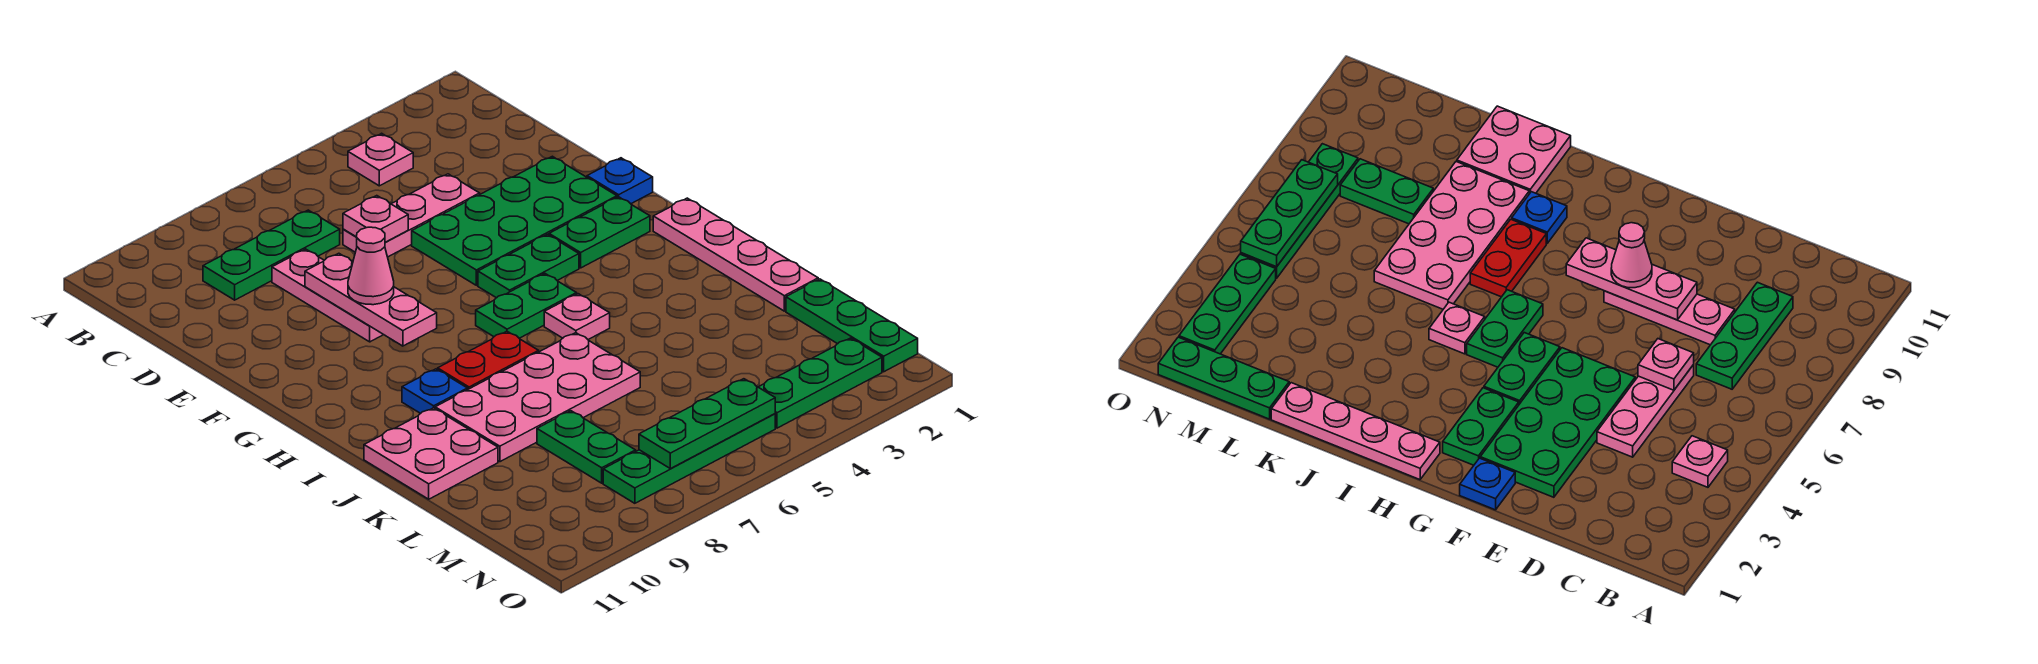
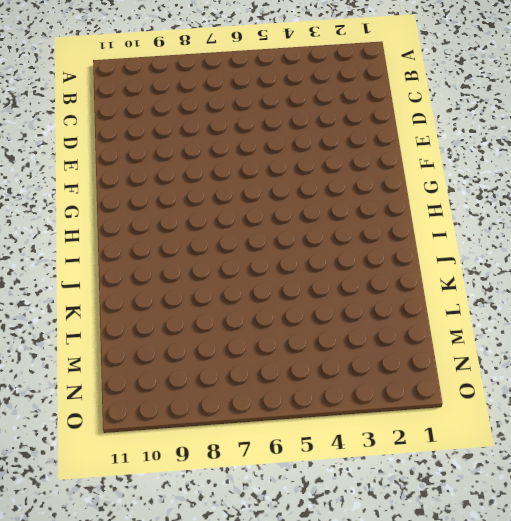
none -> pink plate B4 level 1
none -> green plate C7:C9 level 1
none -> pink plate D4:D6 level 1

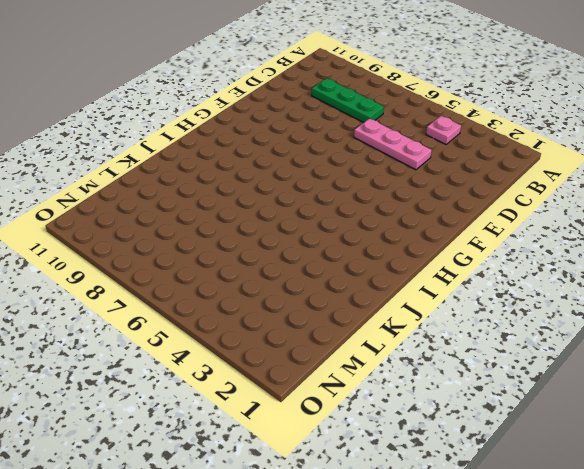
none -> pink plate D8:F8 level 1
none -> green plate E2:F5 level 1
none -> blue plate F1 level 1

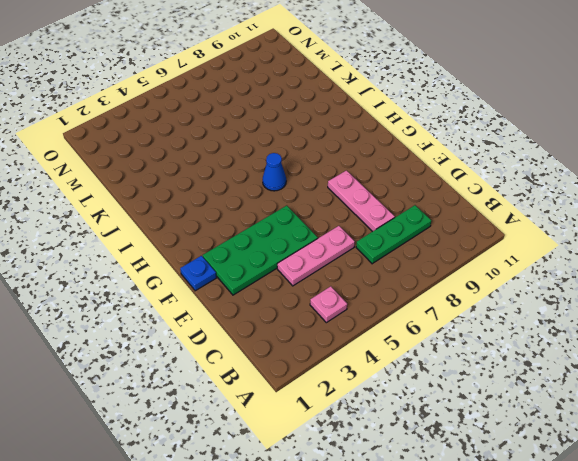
blue cone H6 level 1 -> green plate H5:H6 level 1
none -> green plate G2:G3 level 1
none -> green plate G4:G5 level 1
none -> pink plate H1:K1 level 1

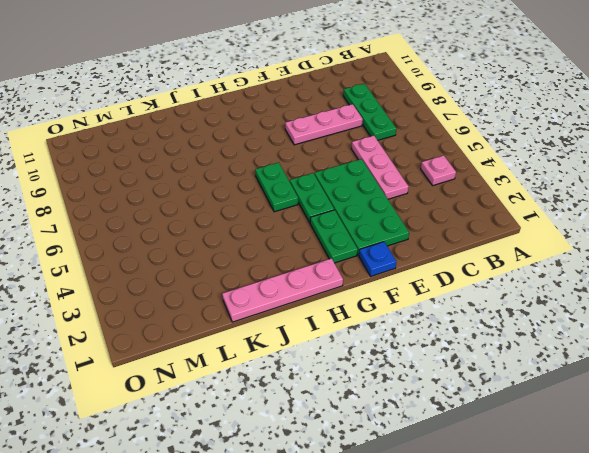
none -> pink plate I5 level 1
none -> red plate I7:I8 level 1
none -> blue plate I9 level 1

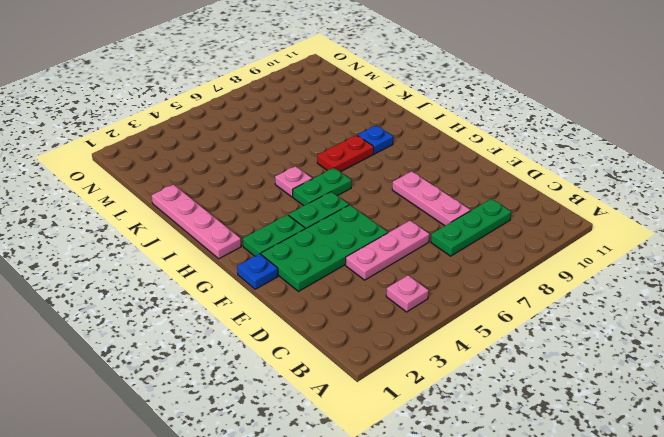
none -> pink plate J6:K9 level 1
none -> pink plate J10:K11 level 1
none -> green plate L1:N1 level 1

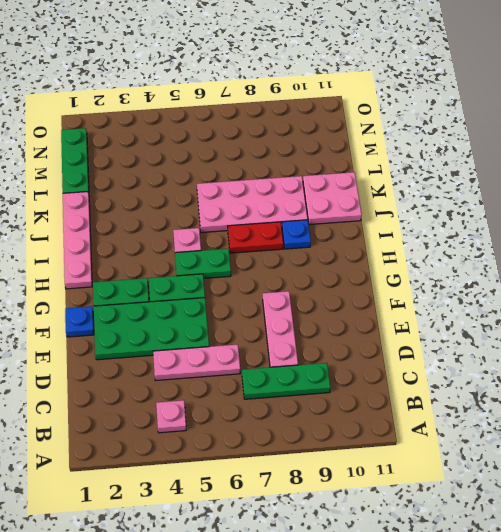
none -> green plate L8:M8 level 1
none -> green plate N2:N4 level 1
none -> green plate N5:N8 level 1

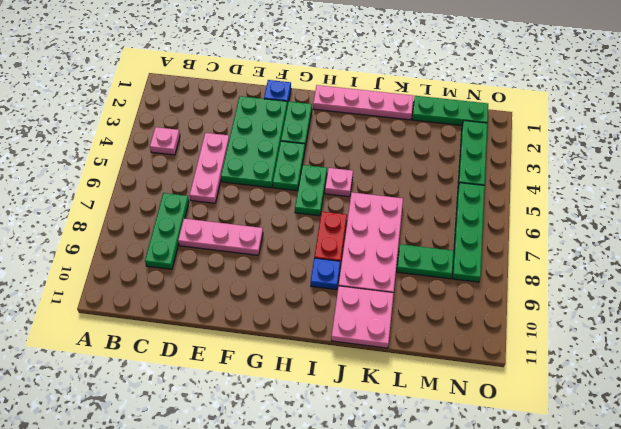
none -> pink plate D6 level 2
none -> pink plate E8:G8 level 2
none -> green plate N5:N7 level 2

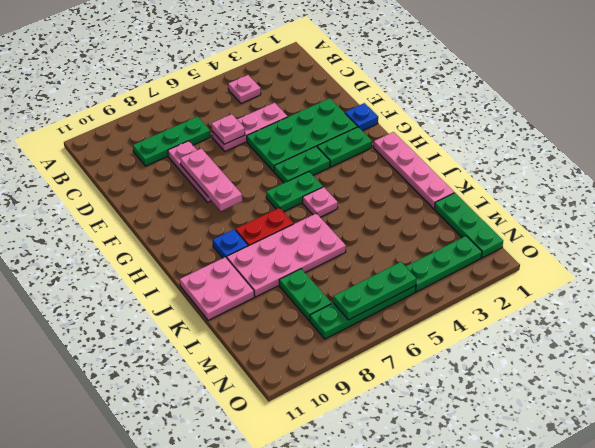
none -> pink cone F8 level 3

